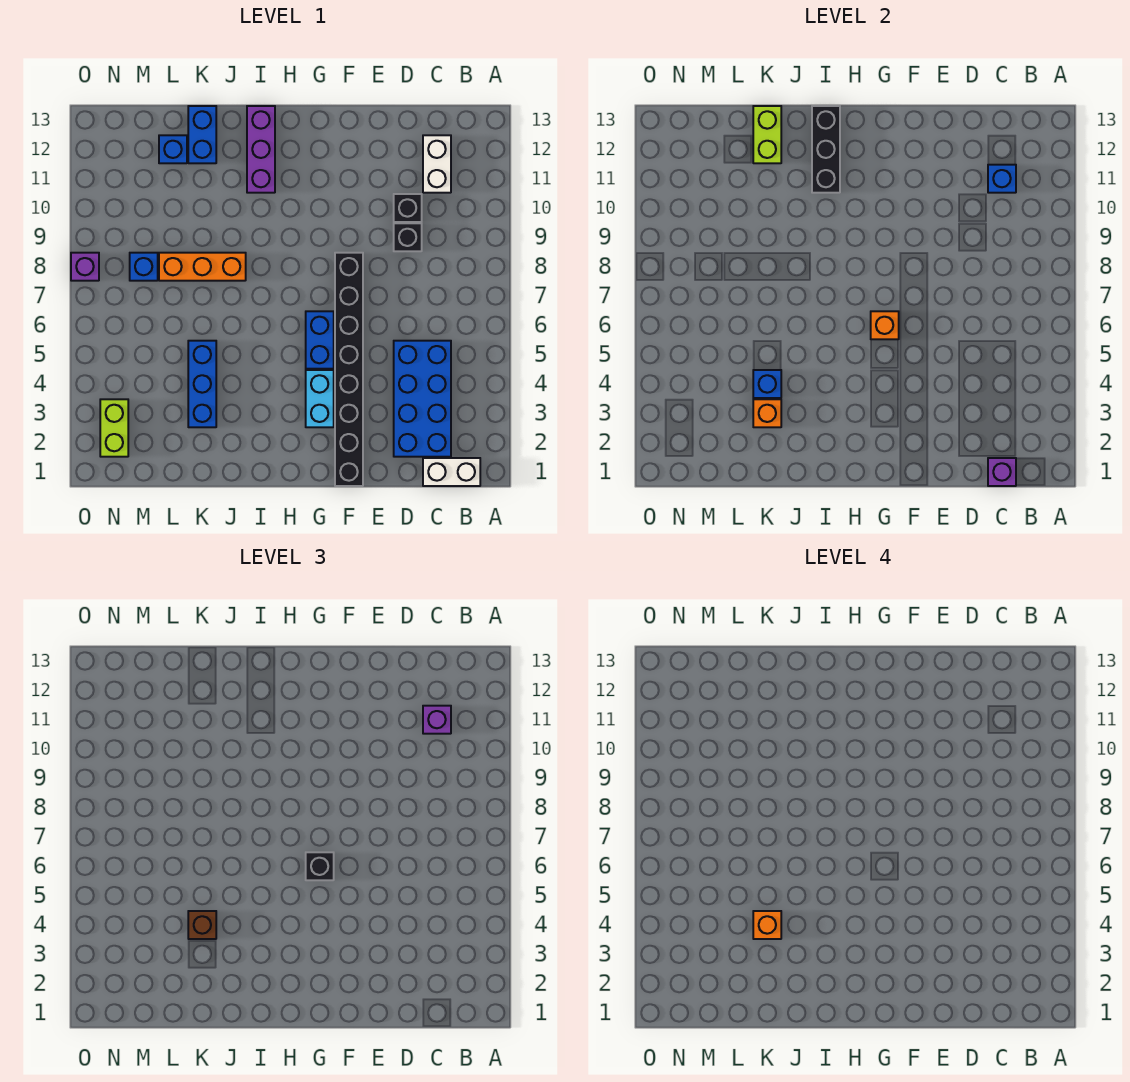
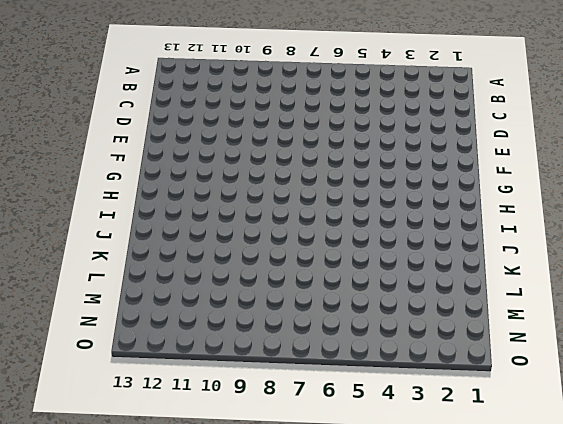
none -> white brick B1:C1 level 1
none -> blue brick C2:D5 level 1
none -> white brick C11:C12 level 1

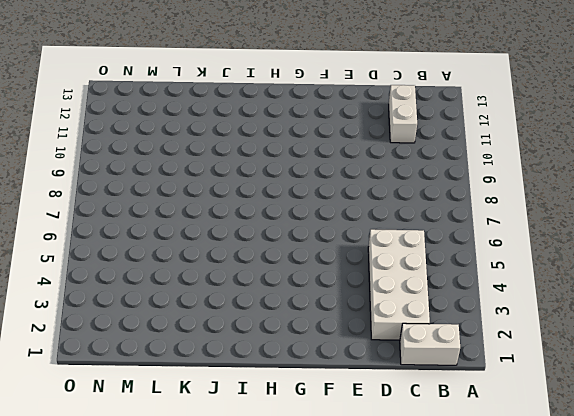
white brick C2:D5 level 1 -> blue brick C2:D5 level 1
none -> black brick D9 level 1
none -> black brick D10 level 1
none -> black brick F1:F8 level 1

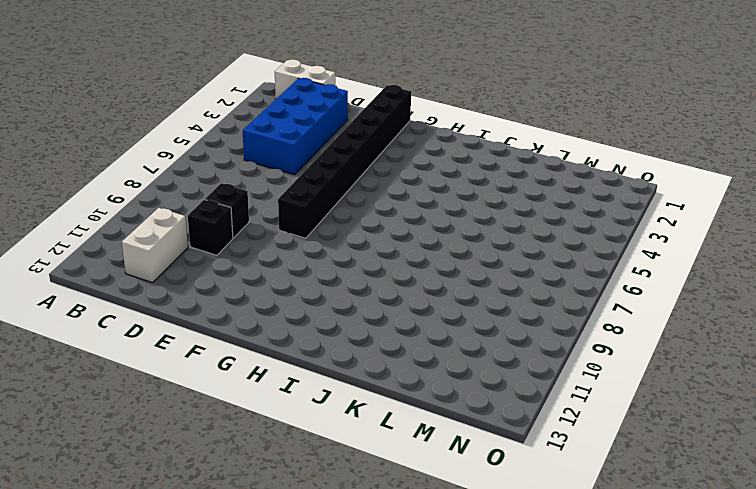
none -> cyan brick G3:G4 level 1
none -> blue brick G5:G6 level 1
none -> purple brick I11:I13 level 1

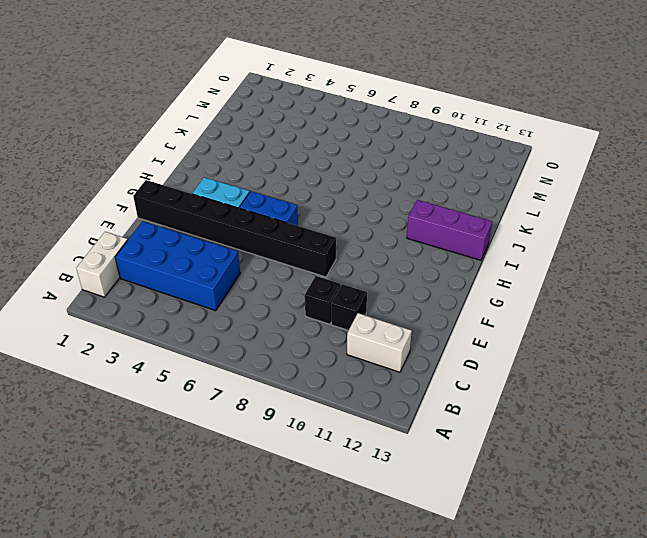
none -> orange brick J8:L8 level 1
none -> blue brick K3:K5 level 1
none -> blue brick K12:K13 level 1

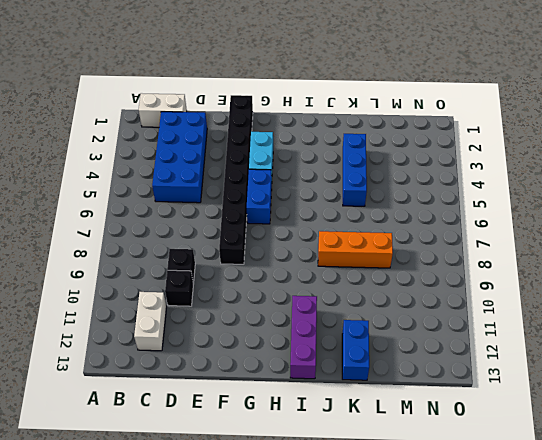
none -> blue brick L12 level 1
none -> blue brick M8 level 1
none -> lime brick N2:N3 level 1

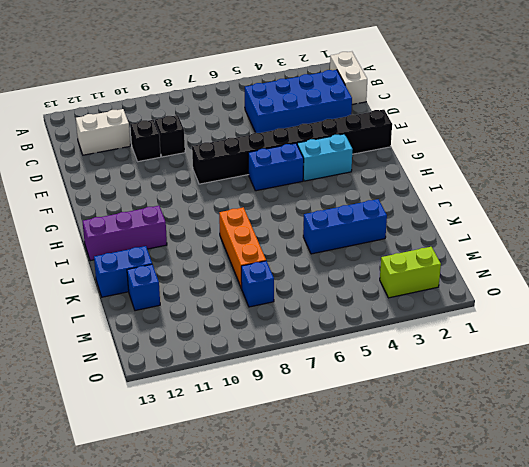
none -> purple brick O8 level 1
none -> purple brick C1 level 2
none -> blue brick C11 level 2

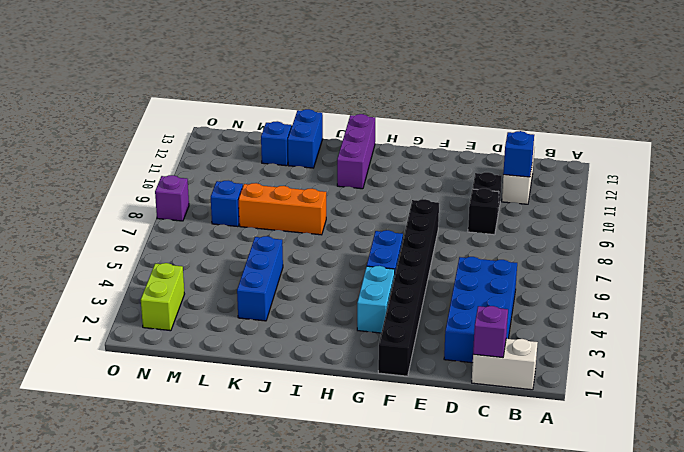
none -> orange brick G6 level 2
none -> black brick I11:I13 level 2
none -> orange brick K3 level 2

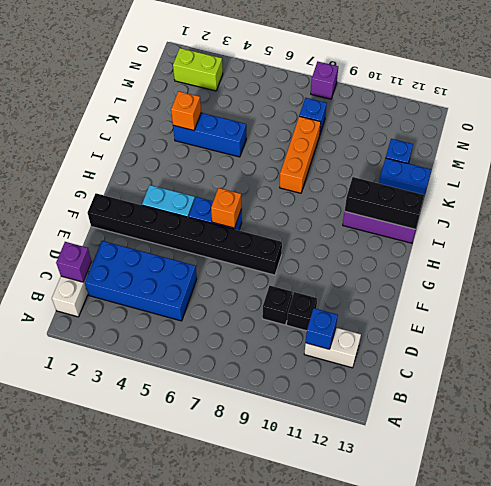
none -> blue brick K4 level 2
none -> lime brick K12:K13 level 2
none -> purple brick C11 level 3

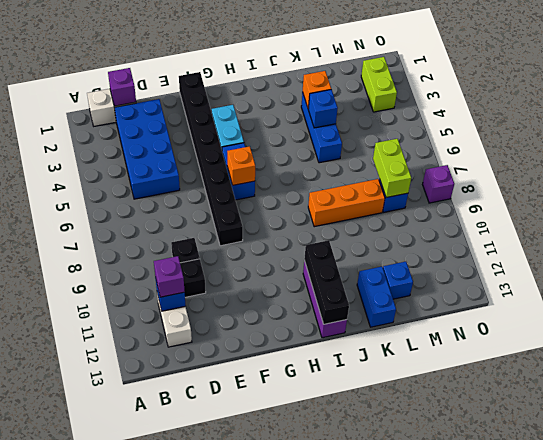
lime brick M7:M8 level 2 -> lime brick K12:K13 level 2
none -> black brick G6 level 3
none -> brown brick K4 level 3
none -> orange brick K4 level 4

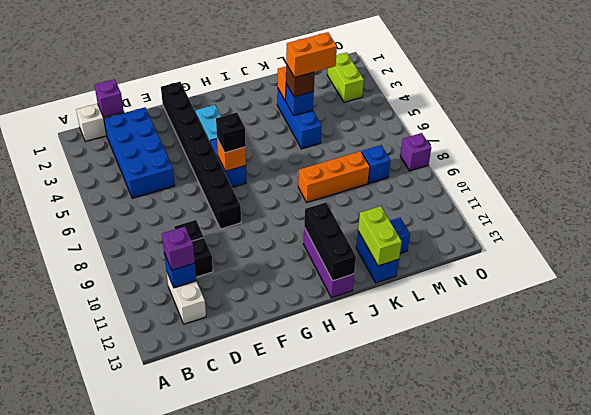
orange brick K4:L4 level 4 -> orange brick K4 level 4

